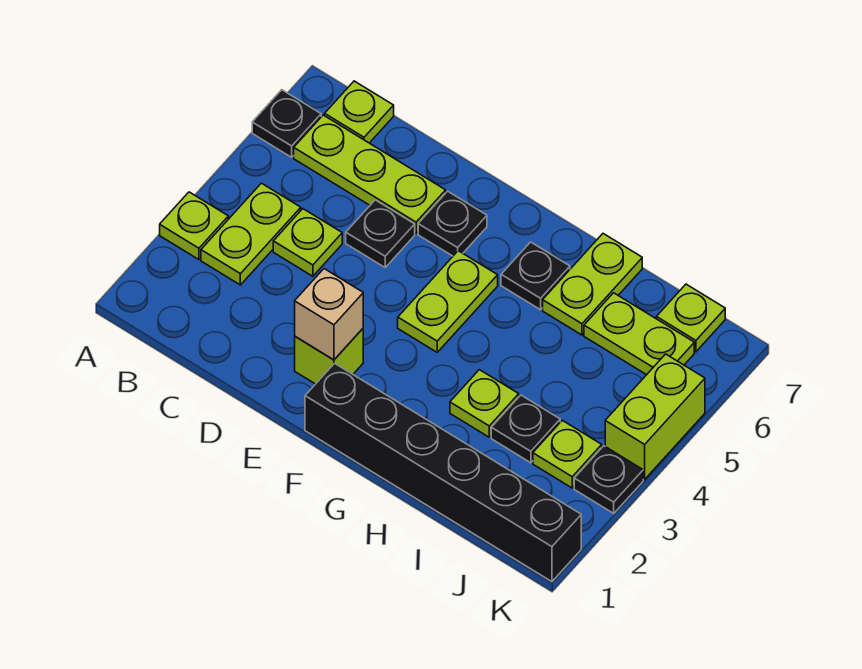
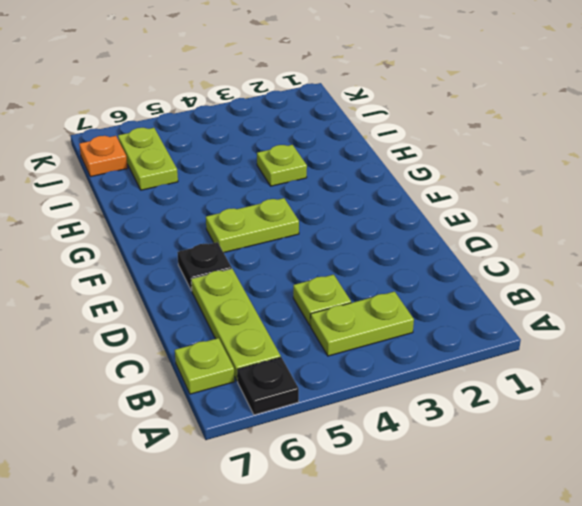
orange plate J7 level 1 -> lime plate J7 level 1
none -> lime plate A3 level 1
none -> black plate D5 level 1
none -> lime brick E2 level 1

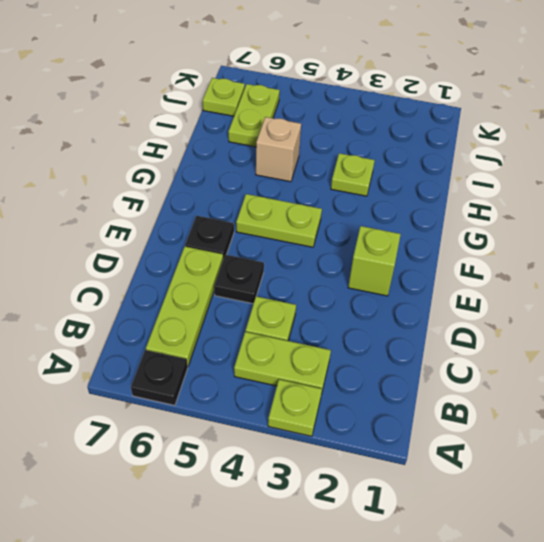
tan brick H5 level 1 -> tan brick E2 level 2
none -> lime plate B7 level 1
none -> black brick F1:K1 level 1
none -> black plate G6 level 1

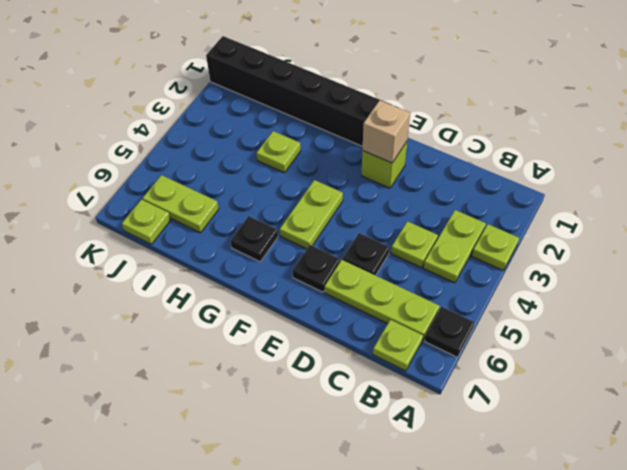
none -> lime plate H6:H7 level 1
none -> black plate I3 level 1
none -> lime plate J3 level 1

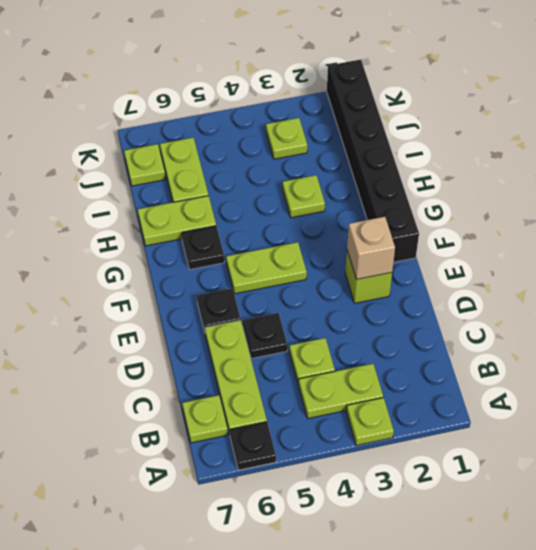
none -> black plate I3 level 1
none -> black plate K3 level 1
none -> lime brick K4:K5 level 1

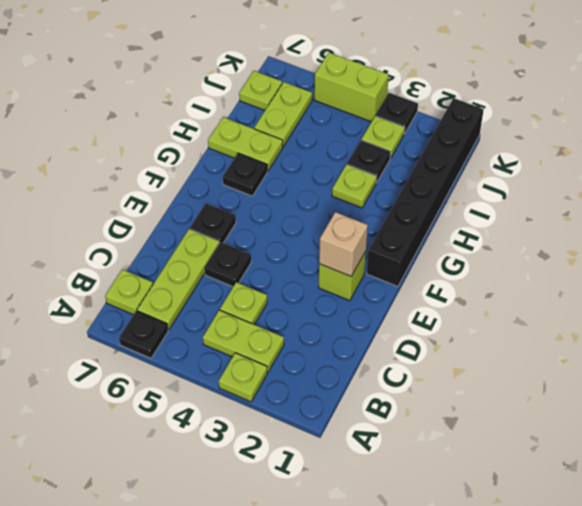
none -> lime plate F4:F5 level 1

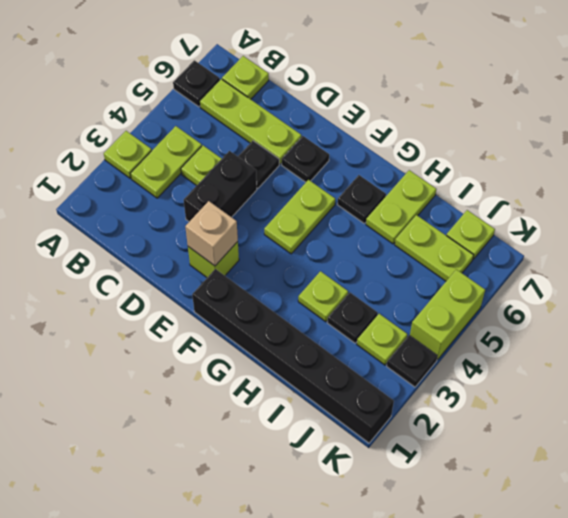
black brick D3:D4 level 1 -> none

